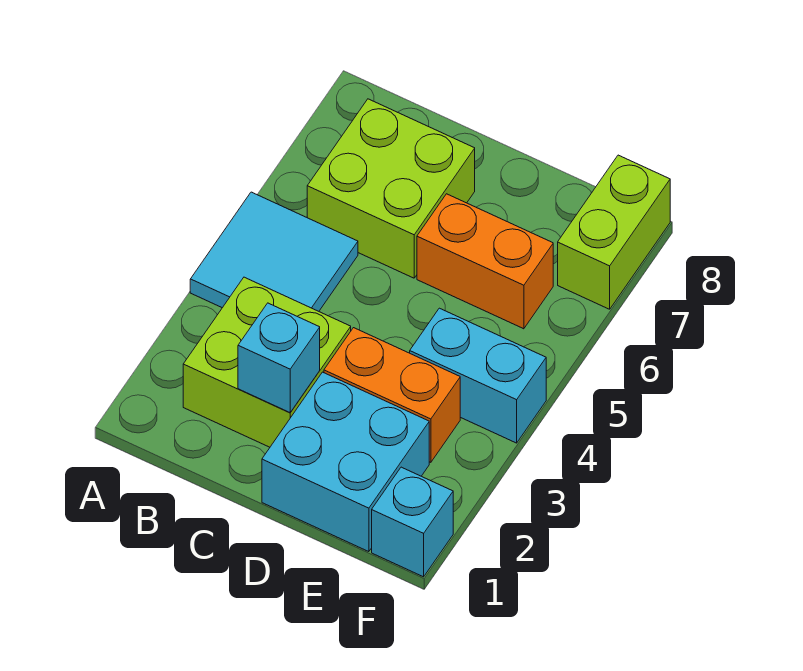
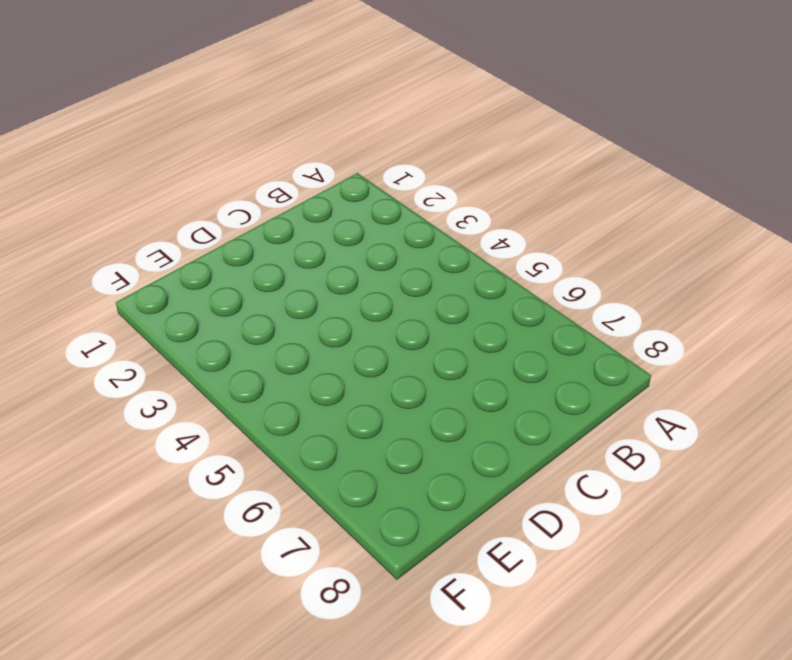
none -> cyan tile A4:B5 level 1
none -> lime brick B2:C3 level 1

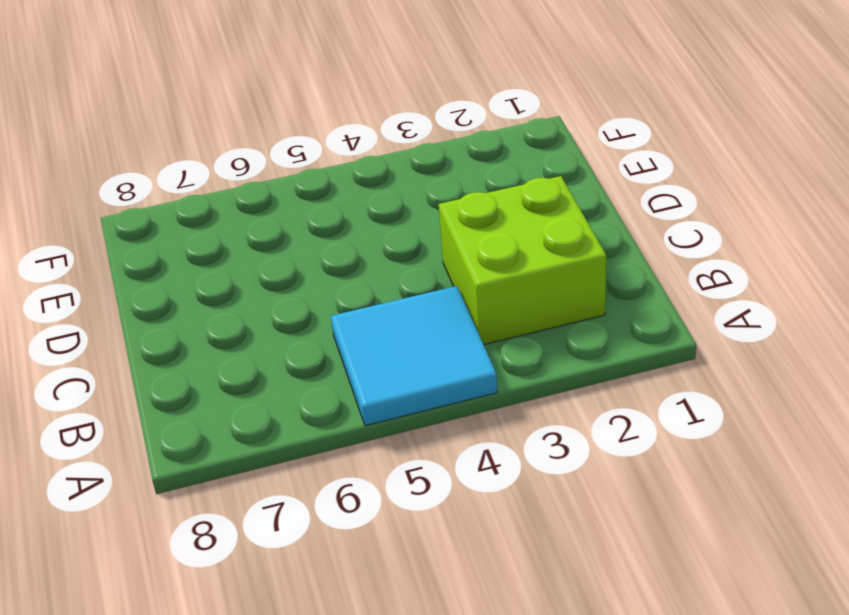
none -> lime brick B6:C7 level 1
none -> cyan brick D1:E2 level 1

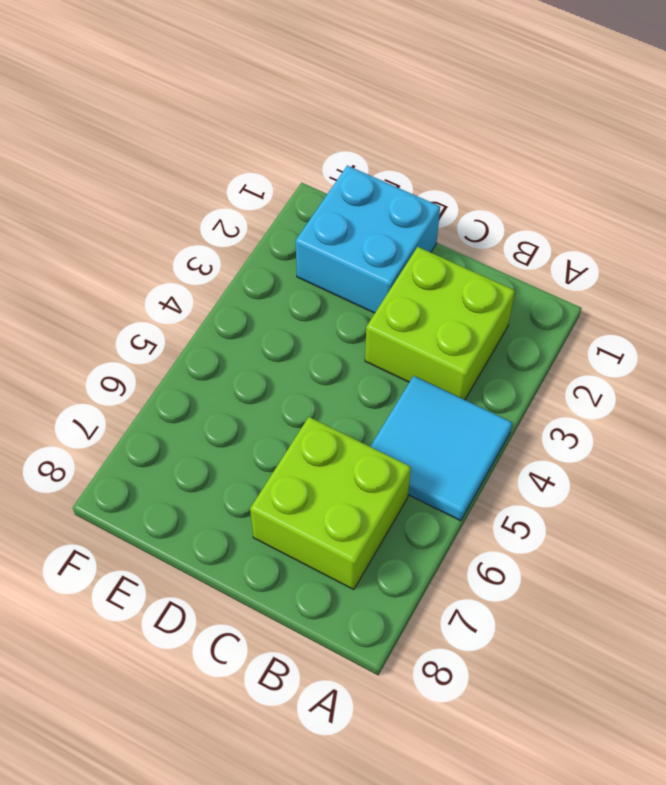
none -> orange brick D3:E3 level 1
none -> orange brick D6:E6 level 1

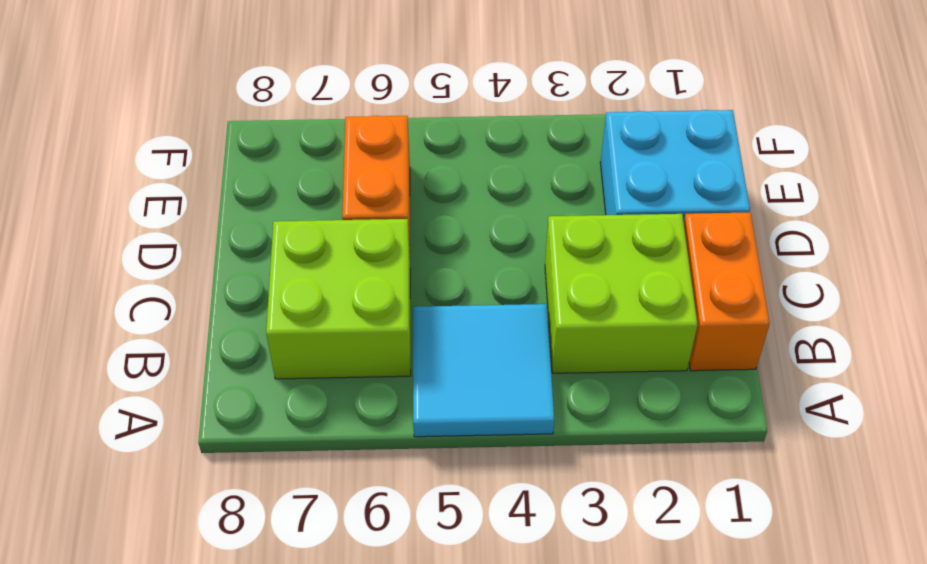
orange brick B1:C1 level 1 -> orange brick D3:E3 level 1
none -> cyan brick E4:F4 level 1
none -> cyan brick F1 level 1

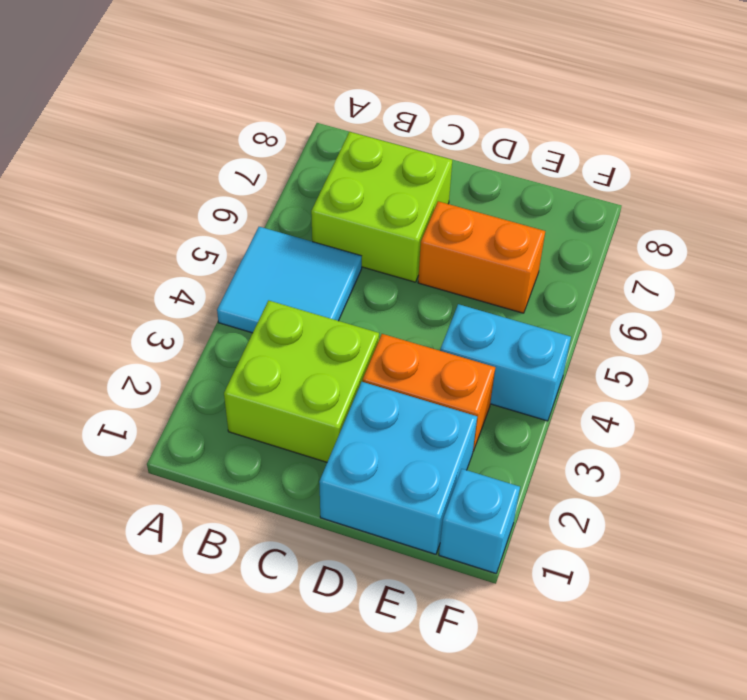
none -> lime brick F7:F8 level 1
none -> cyan brick C2 level 2

